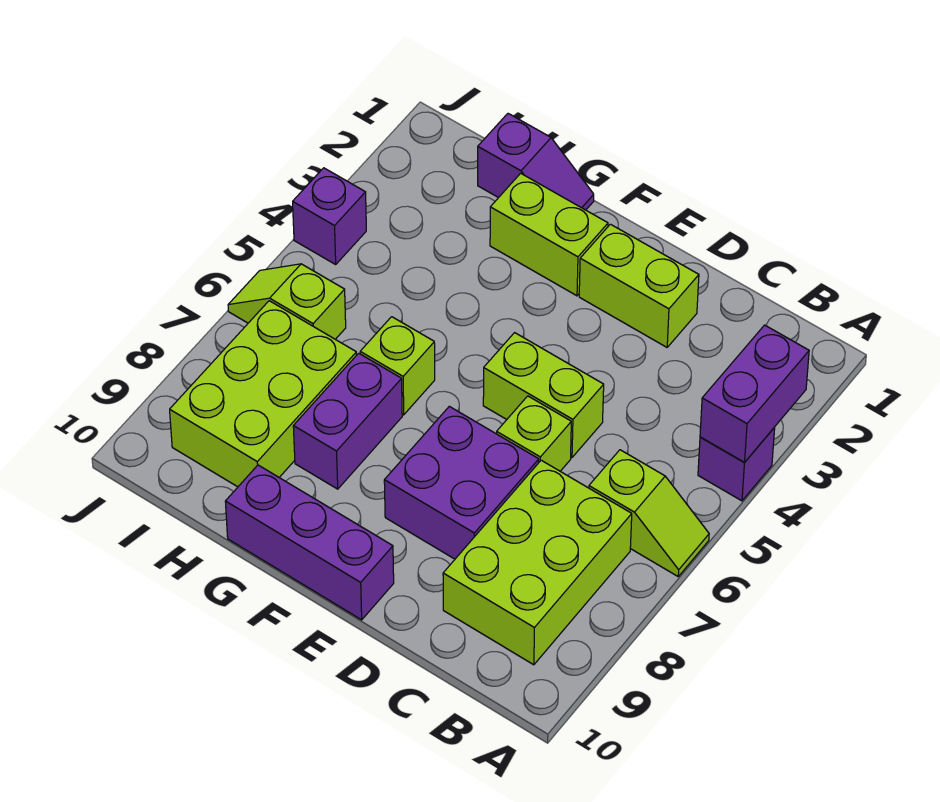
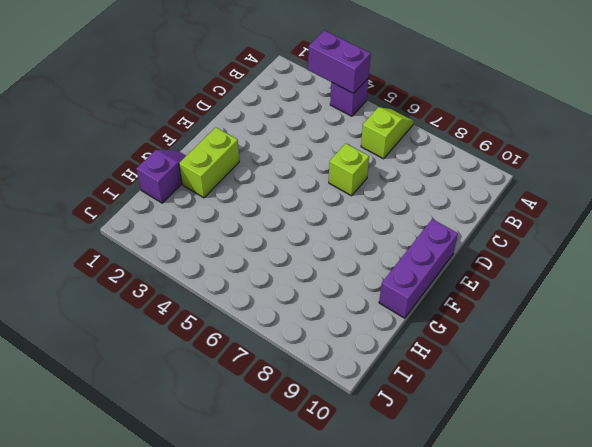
none -> lime brick B7:C9 level 1
none -> lime brick D2:E2 level 1
none -> lime brick D5:E5 level 1

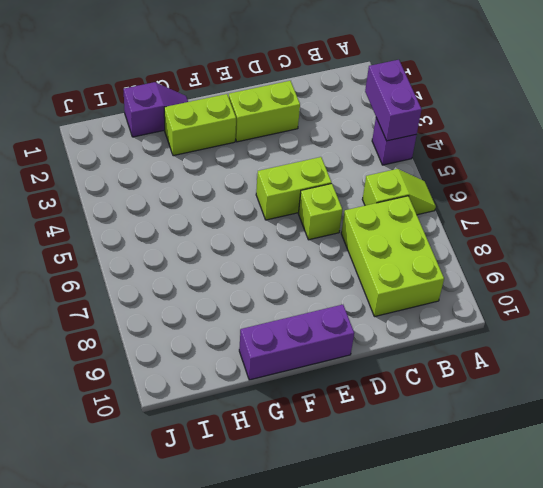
none -> purple brick D7:E8 level 1
none -> lime brick G6 level 1
none -> purple brick G7:G8 level 1

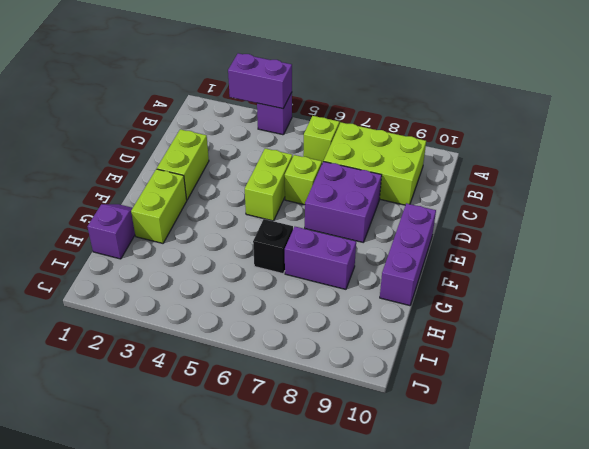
black brick G6 level 1 -> lime brick G6 level 1
none -> lime brick H7:I9 level 1
none -> lime slope I6:J6 level 1 top I
none -> purple brick J4 level 1

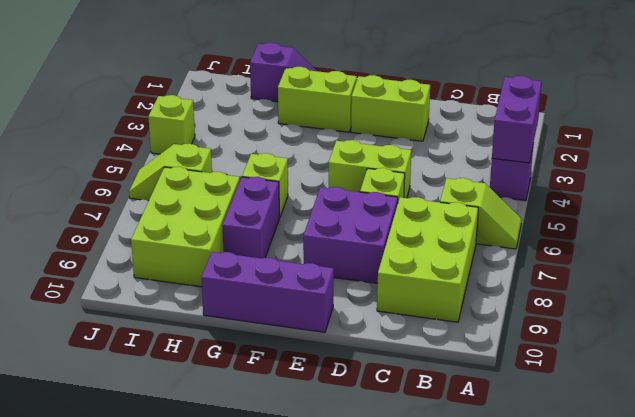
lime brick J4 level 1 -> purple brick J4 level 1

